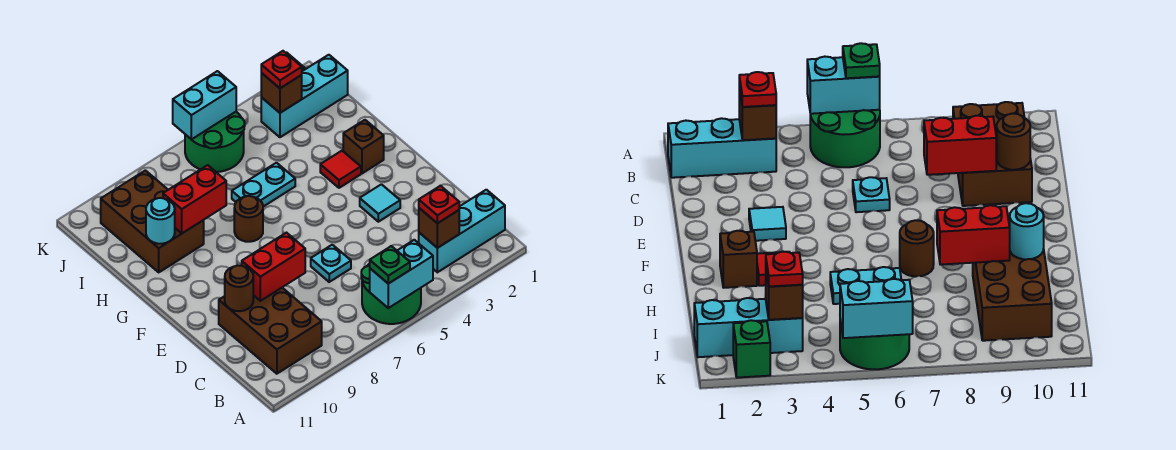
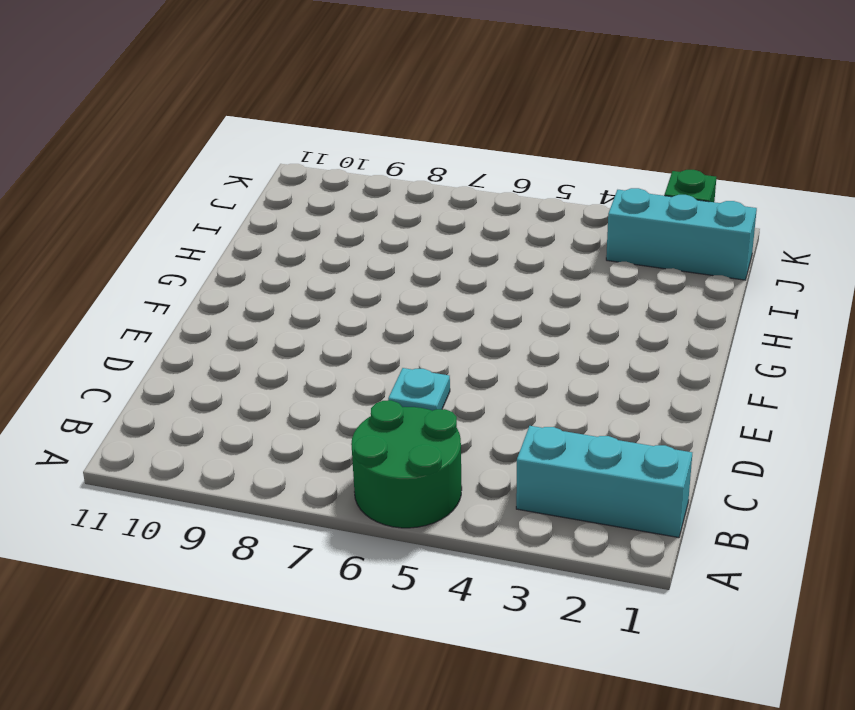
none -> brown brick B9:D10 level 1
none -> cyan tile E3 level 1
none -> brown brick G2 level 1

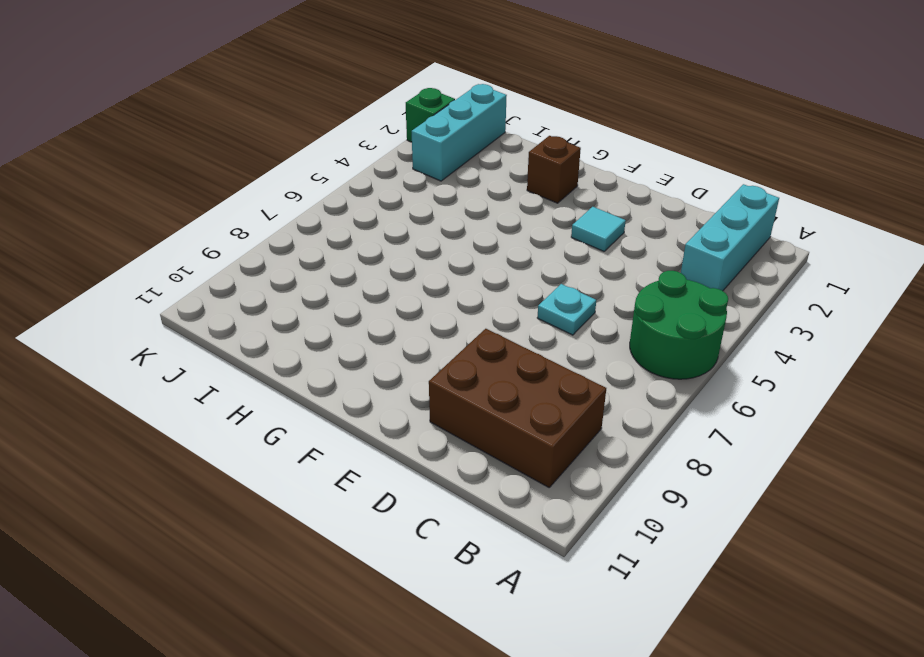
none -> red tile G3 level 1
none -> brown round brick G7 level 1
none -> cyan plate H5:H6 level 1

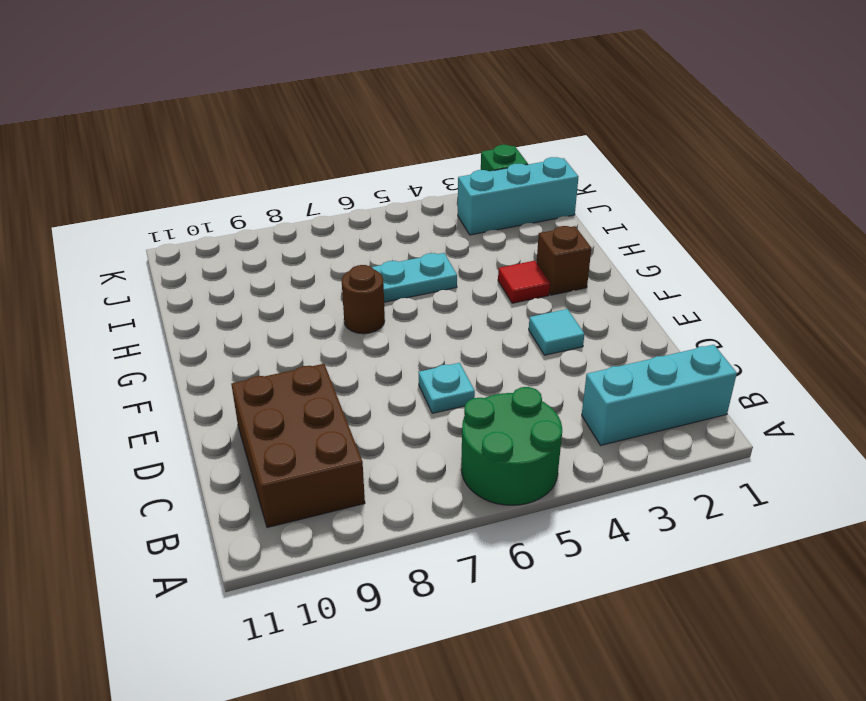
none -> brown brick H9:J10 level 1
none -> green round brick J5:K6 level 1
none -> cyan brick A5:A6 level 2

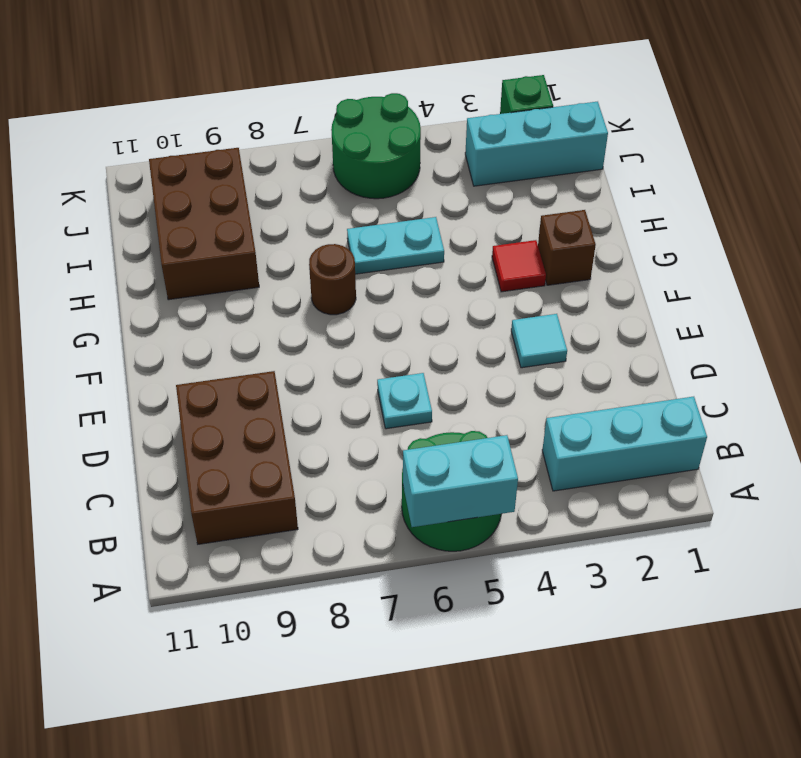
none -> brown brick B3 level 2
none -> red brick D8:D9 level 2
none -> brown round brick D10 level 2

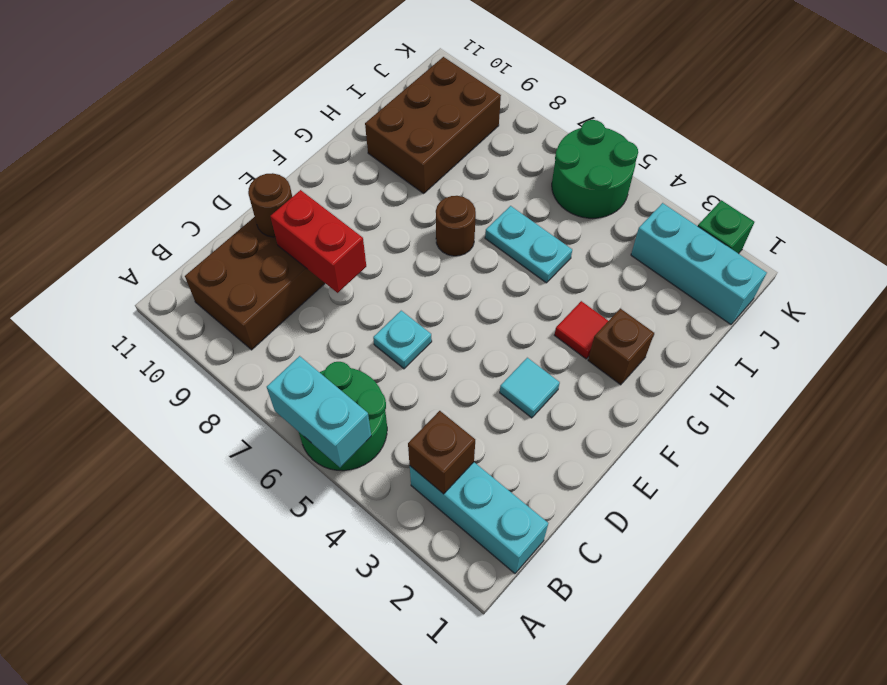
none -> red brick H8:H9 level 2
none -> cyan round brick H10 level 2
none -> brown brick J3 level 2

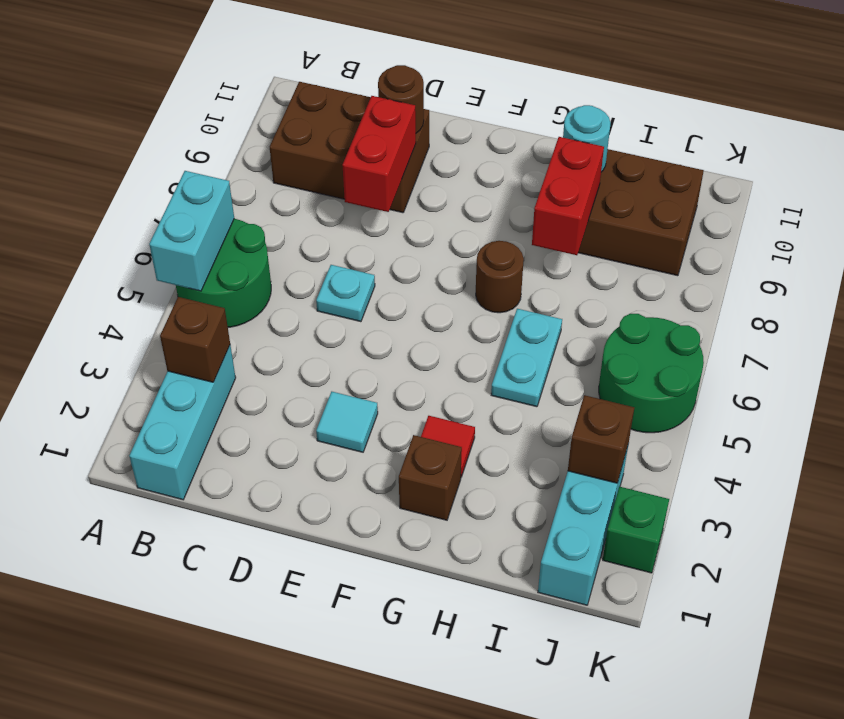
none -> cyan brick K5:K6 level 2
none -> green plate A6 level 3
none -> red plate B3 level 3

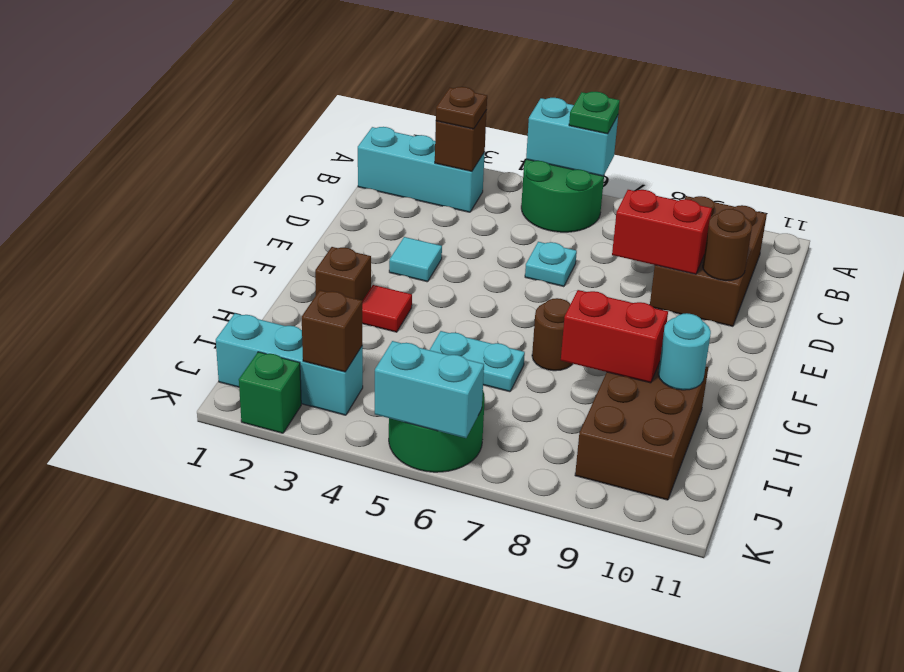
brown plate B3 level 3 -> red plate B3 level 3
none -> red plate J3 level 3

